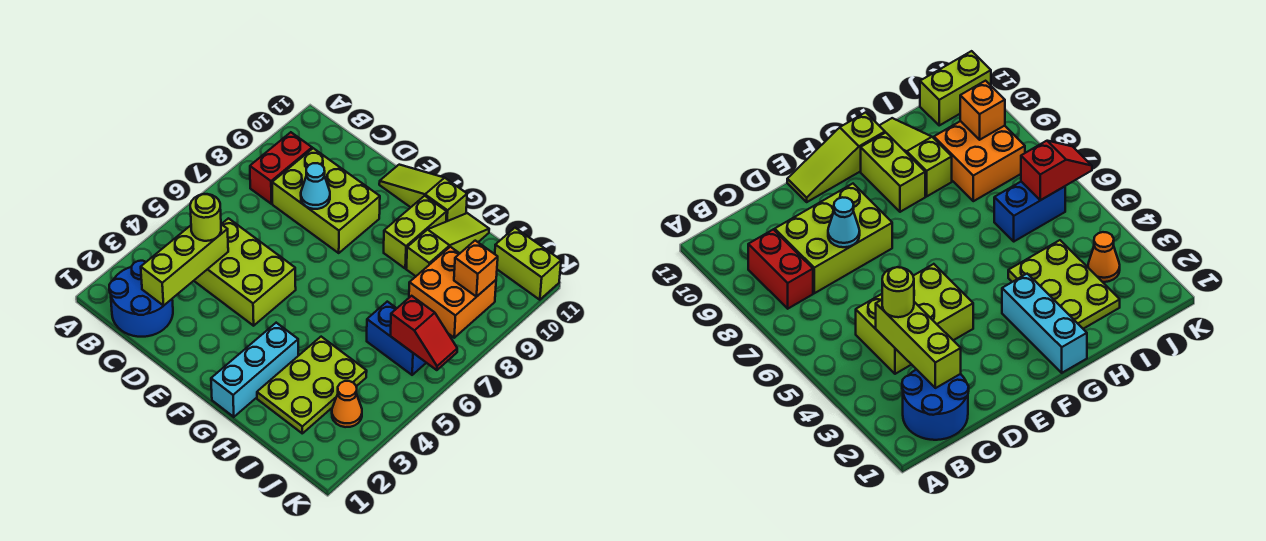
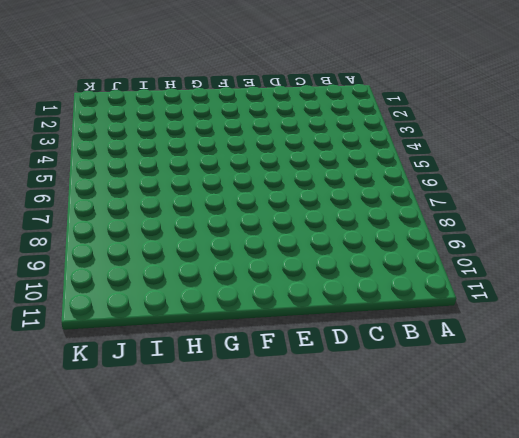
none -> blue round brick B1:C2 level 1
none -> red brick B8:B9 level 1
none -> lime brick C4:E5 level 1

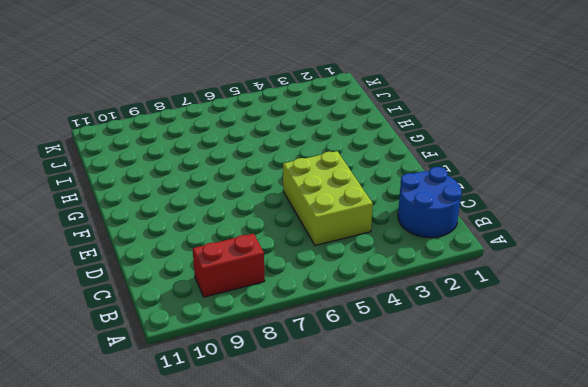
none -> lime brick C8:E9 level 1
none -> lime slope E11:G11 level 1 top G
none -> cyan brick G1:G3 level 1

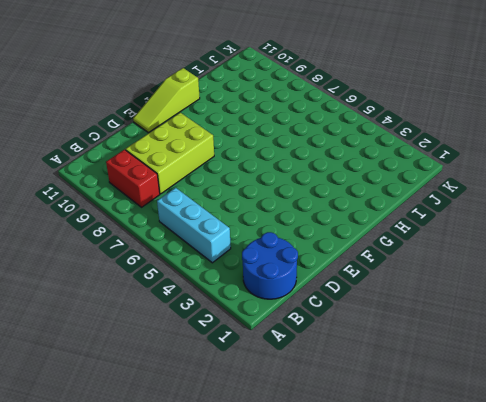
cyan brick B4:B6 level 1 -> cyan brick G1:G3 level 1
none -> lime brick C4:E5 level 1
none -> lime brick G9:G10 level 1
none -> lime plate H2:I4 level 1

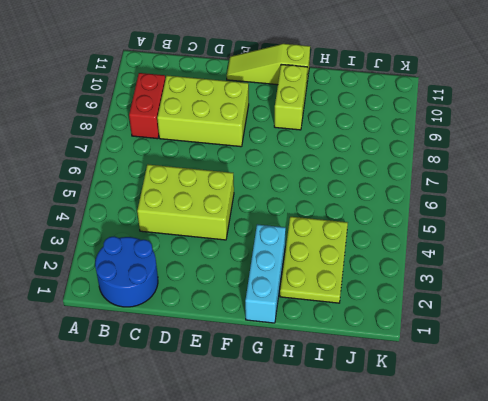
none -> lime slope H9:H11 level 1 top 9
none -> blue brick I6:J6 level 1
none -> orange brick I8:J9 level 1

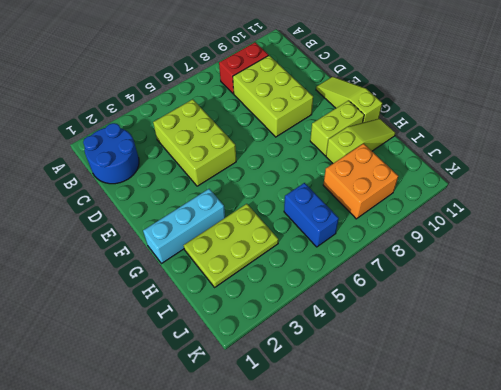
none -> orange cone J3 level 1
none -> lime brick J11:K11 level 1
none -> lime brick C2:C4 level 2

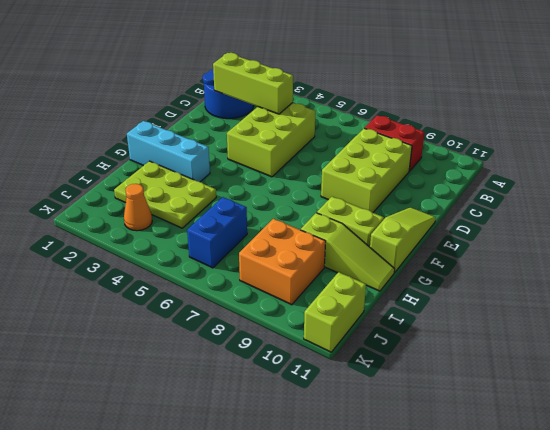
none -> cyan cone D8 level 2
none -> red slope J6:K6 level 2 top J
none -> orange brick J9 level 2

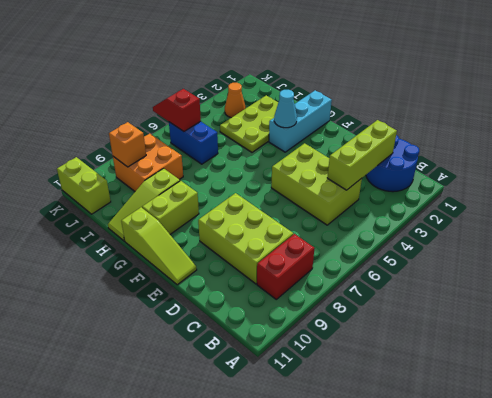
cyan cone G3 level 2 -> cyan cone D8 level 2
none -> lime round brick C4 level 3

